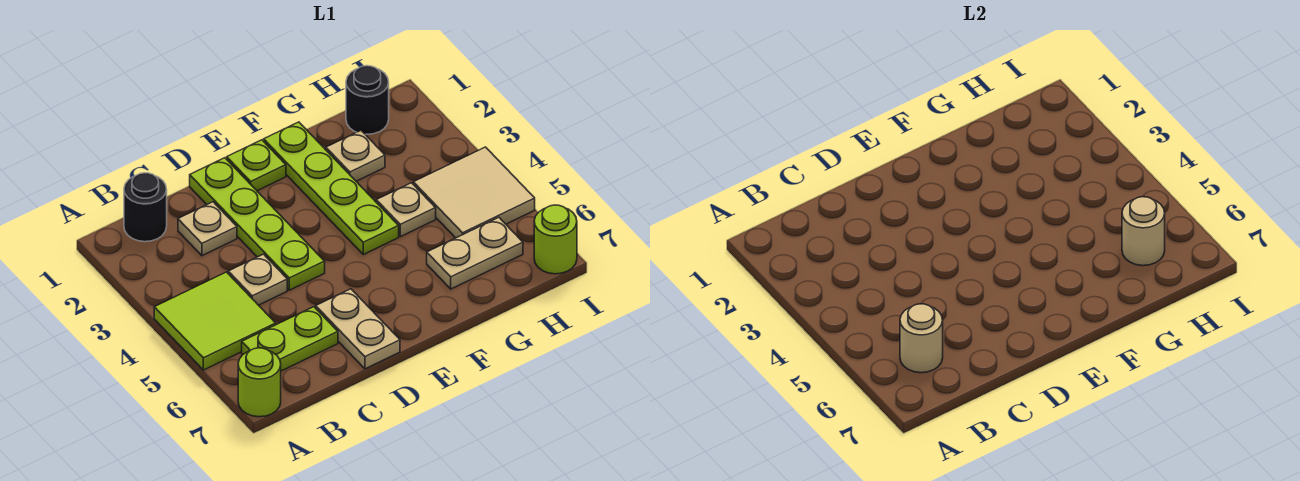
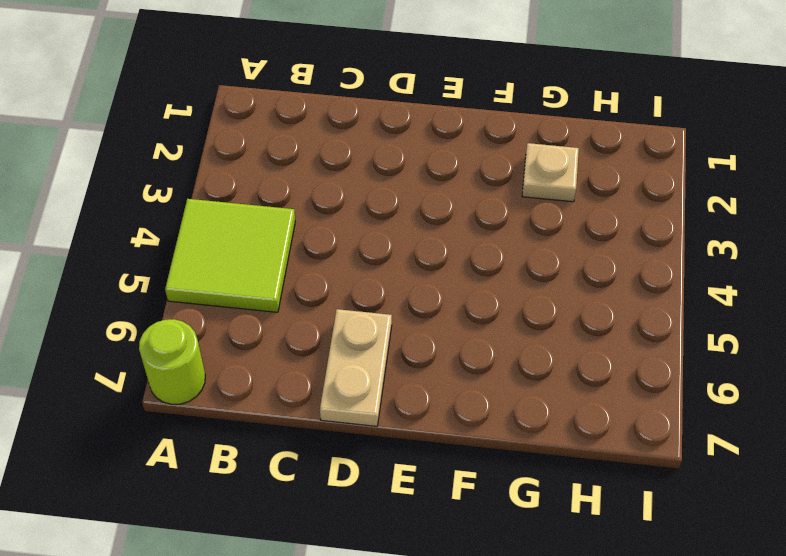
none -> black round brick B1 level 1
none -> lime plate B6:C6 level 1
none -> tan plate C2 level 1

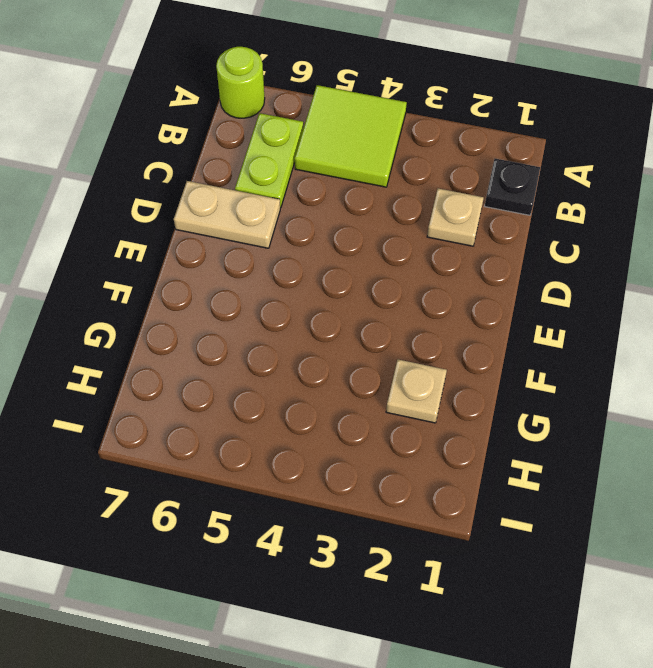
black plate B1 level 1 -> black round brick B1 level 1
none -> tan plate C4 level 1
none -> lime plate D1:D4 level 1
none -> lime plate E1 level 1

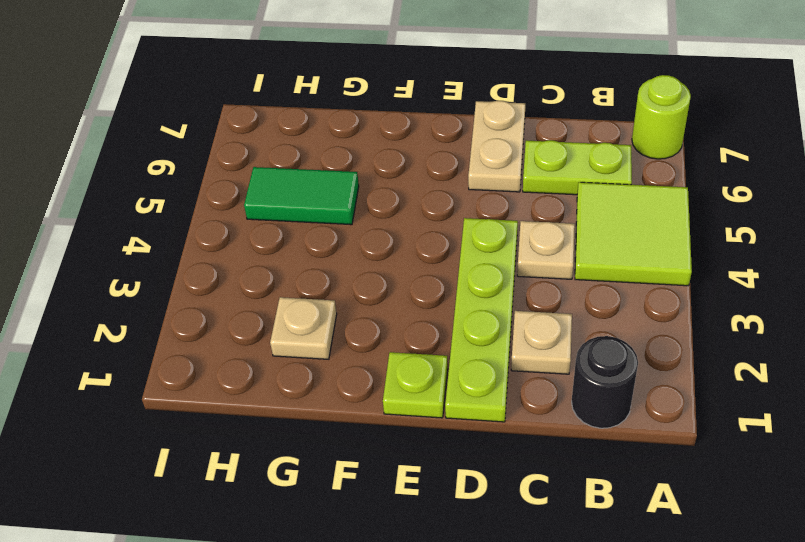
green tile G5:H5 level 1 -> tan tile H4:I5 level 1
none -> lime plate F1:F4 level 1
none -> tan plate G4 level 1
none -> tan plate G6:H6 level 1

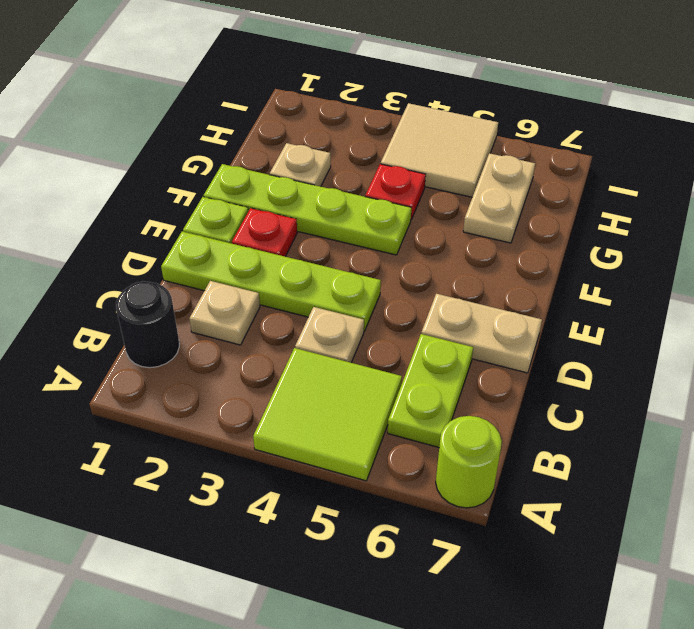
red plate E2 level 1 -> none
red plate G4 level 1 -> tan plate G4 level 1
none -> black round brick H1 level 1
none -> lime round brick I7 level 1
none -> tan round brick B6 level 2

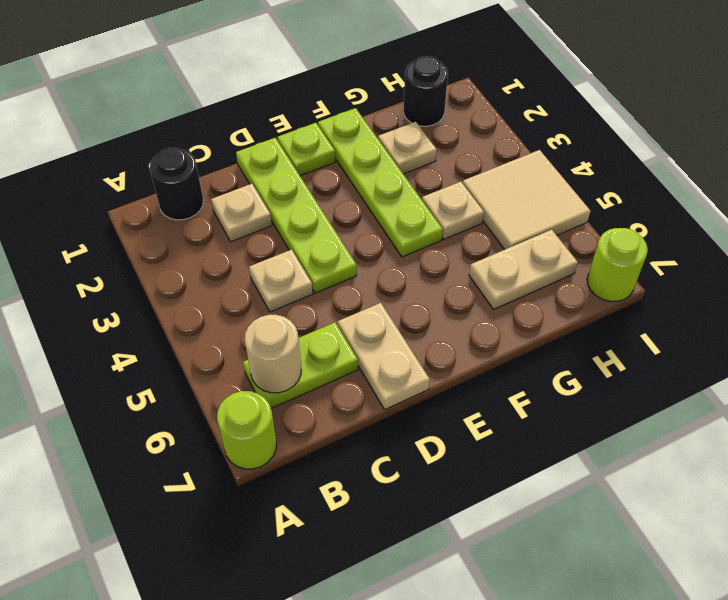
none -> lime tile A4:B5 level 1
none -> tan round brick H6 level 2

